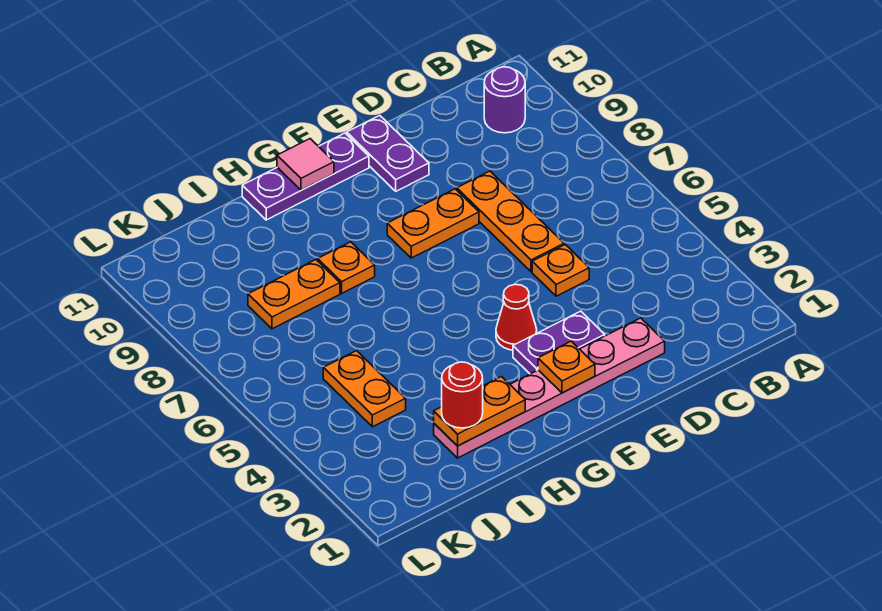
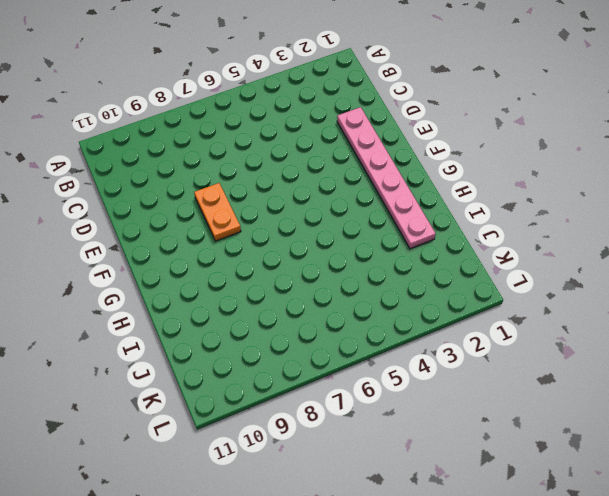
none -> purple round brick B10 level 1
none -> orange plate D5 level 1
none -> orange plate D6:D8 level 1

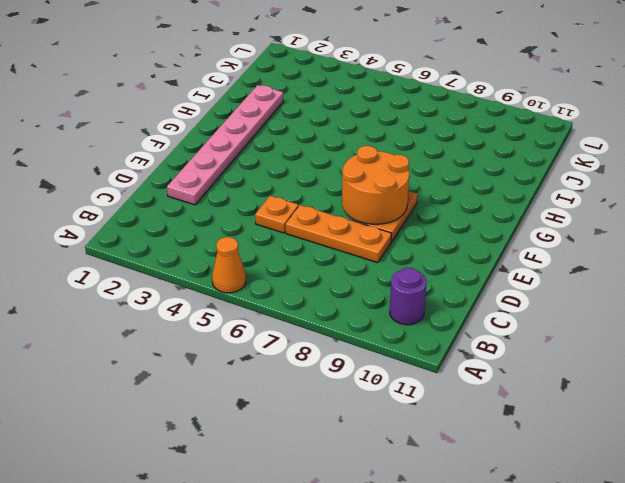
orange cone A5 level 1 -> none
orange round brick E7:F8 level 2 -> none
none -> purple plate E3:F3 level 1
none -> purple plate E10:E11 level 1
none -> red cone F4 level 1

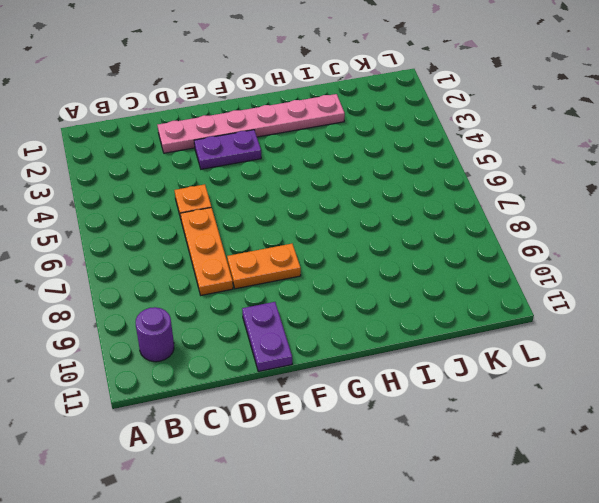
none -> red cone F4 level 1
none -> purple plate F11:H11 level 1
none -> orange plate H8 level 1

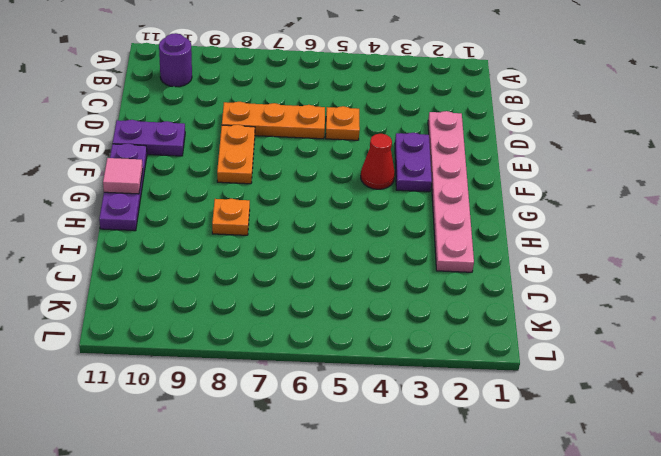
none -> orange plate I8:J8 level 1
none -> orange plate J4:J5 level 1
none -> orange plate F2 level 2

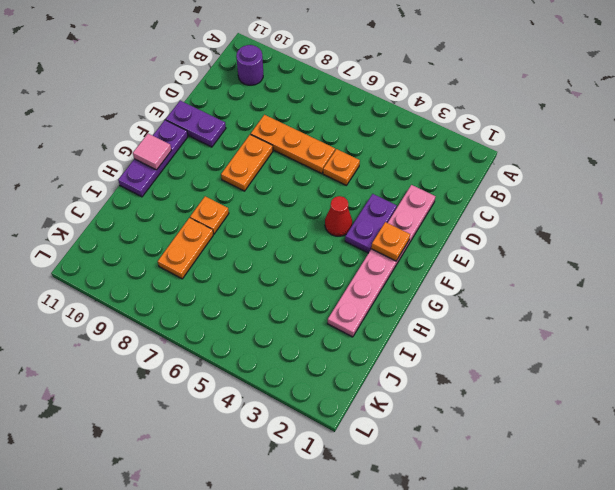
none -> orange plate J4:J5 level 1
none -> orange plate H2:I2 level 2
none -> red round brick I2 level 3

